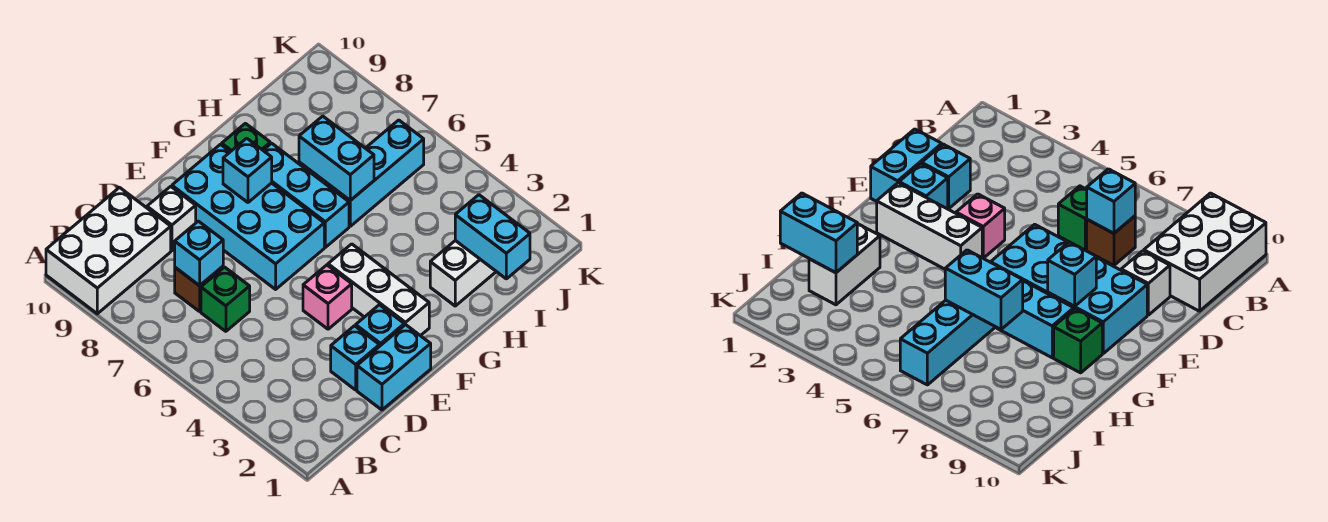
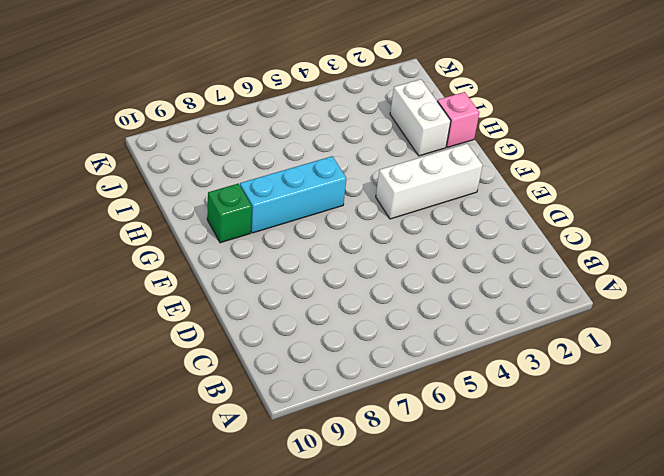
pink brick H1 level 1 -> pink brick E4 level 1
none -> white brick A9:C10 level 1
none -> green brick C6 level 1
none -> brown brick C7 level 1

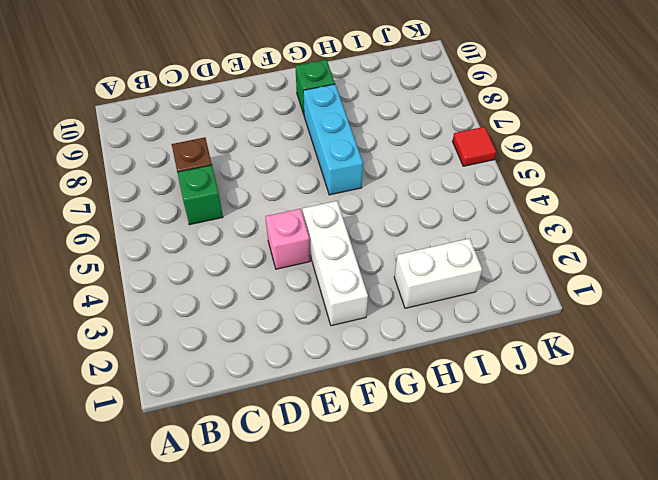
red tile K6 level 1 -> none
none -> white brick A9:C10 level 1
none -> cyan brick D1:E1 level 1
none -> cyan brick D2 level 1

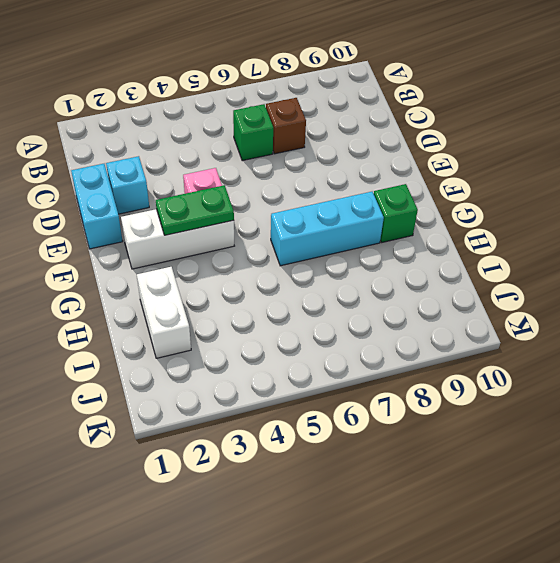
green plate F3:F4 level 2 -> none
none -> white brick A9:C10 level 1
none -> white brick D9 level 1
none -> cyan brick E2 level 1

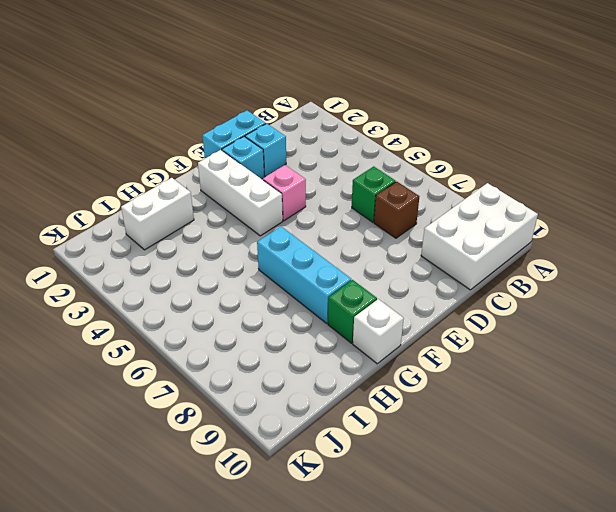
white brick G10 level 1 -> white brick D9 level 1
none -> cyan brick E6:F9 level 1
none -> cyan brick H6:J6 level 1
none -> cyan brick C7 level 2

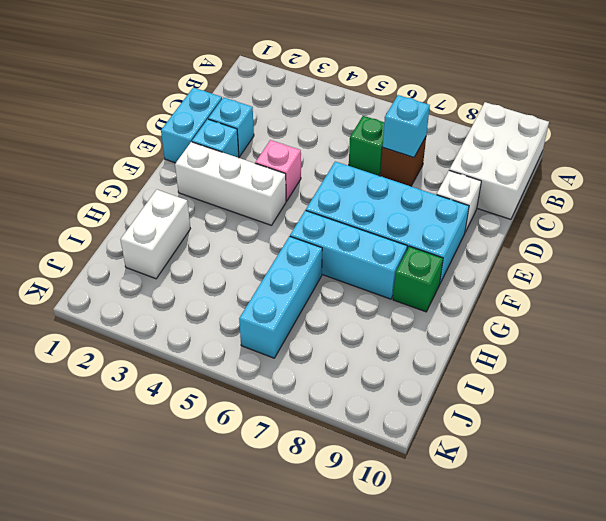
none -> cyan brick F8 level 2
none -> cyan brick H6:H7 level 2
none -> cyan brick I1:I2 level 2

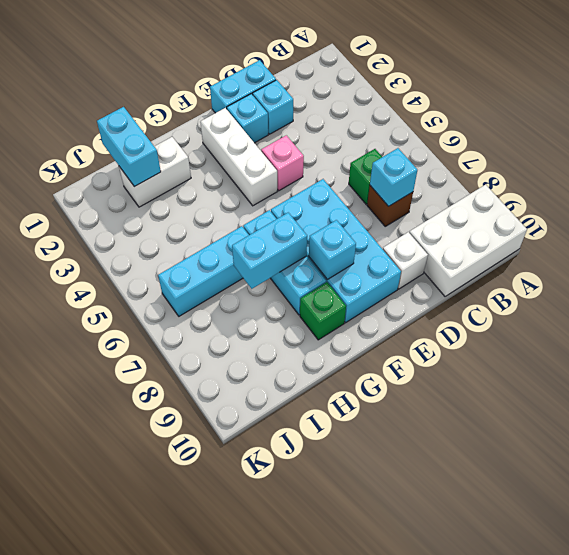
cyan brick G7:H7 level 2 -> cyan brick H6:H7 level 2

